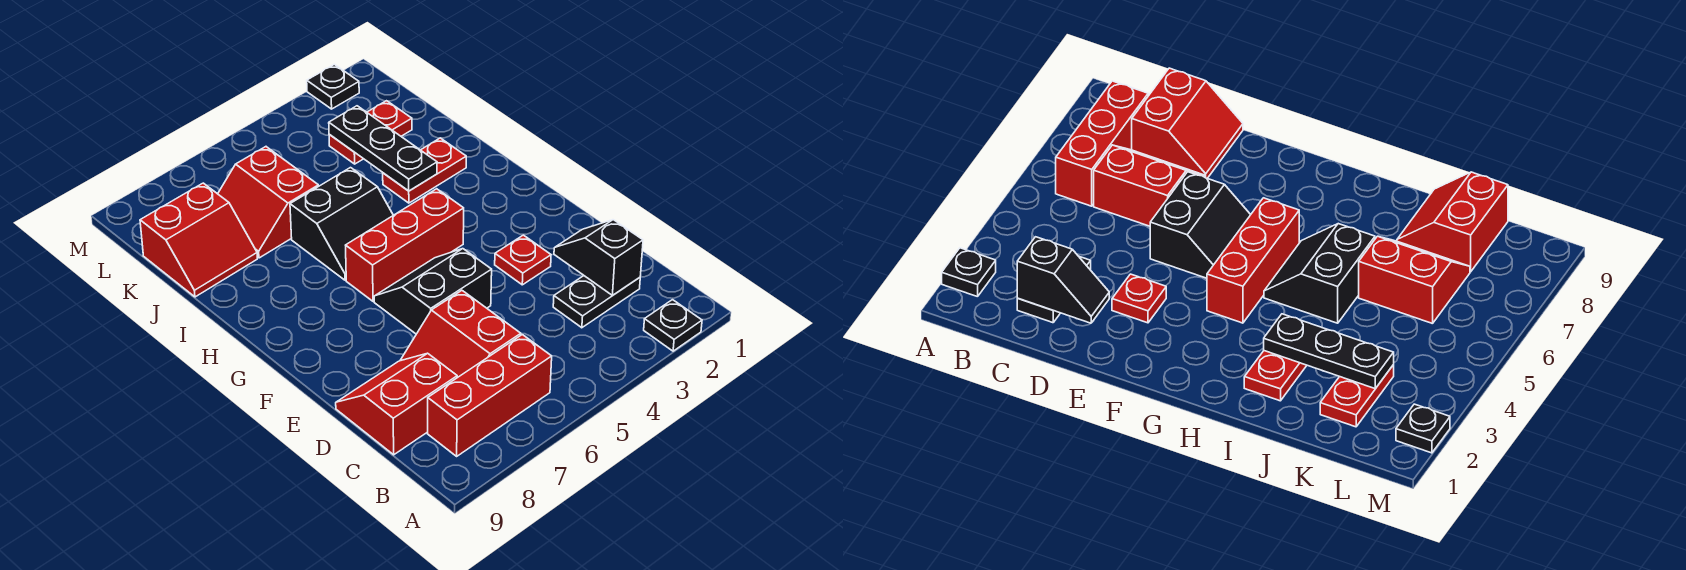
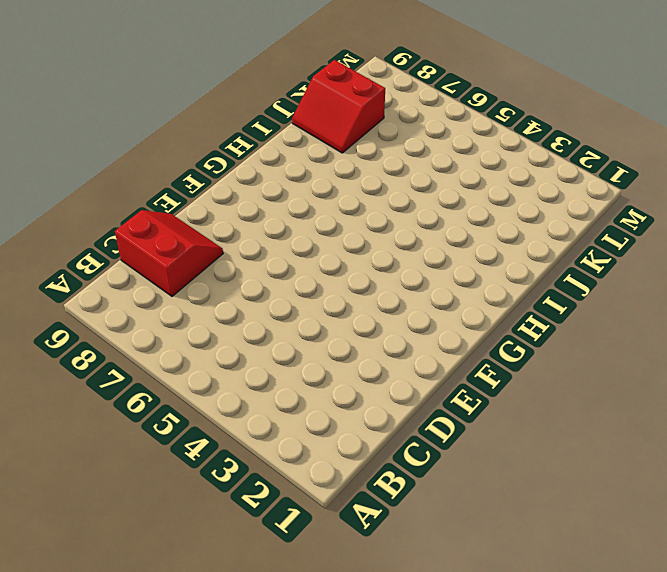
none -> black plate A2 level 1
none -> red brick B6:B8 level 1
none -> black plate C2:C3 level 1

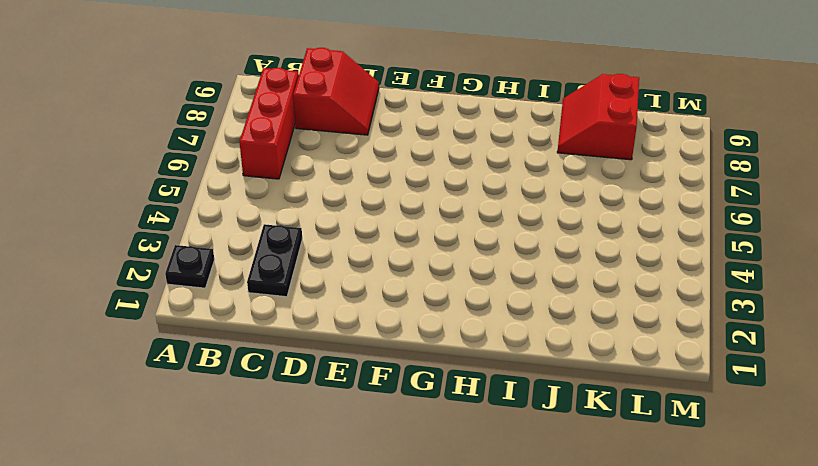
none -> red slope C6:D7 level 1 top 6
none -> red plate E3 level 1
none -> black slope E5:F6 level 1 top E

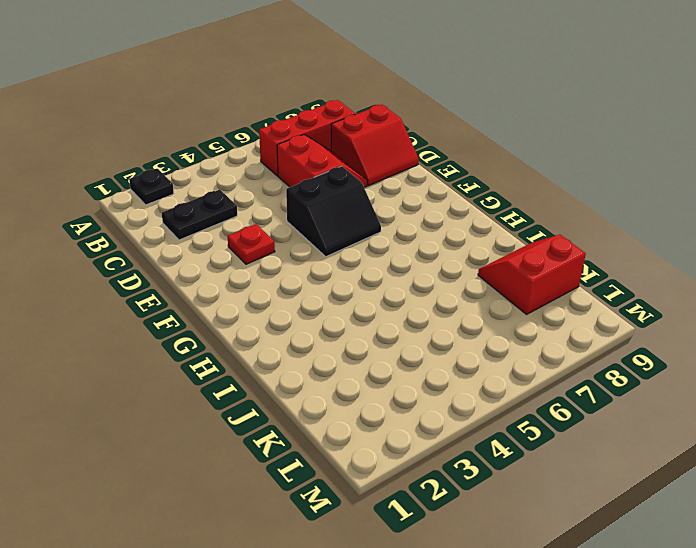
none -> red brick G4:G6 level 1
none -> black slope H5:I6 level 1 top I
none -> red plate I2:I3 level 1

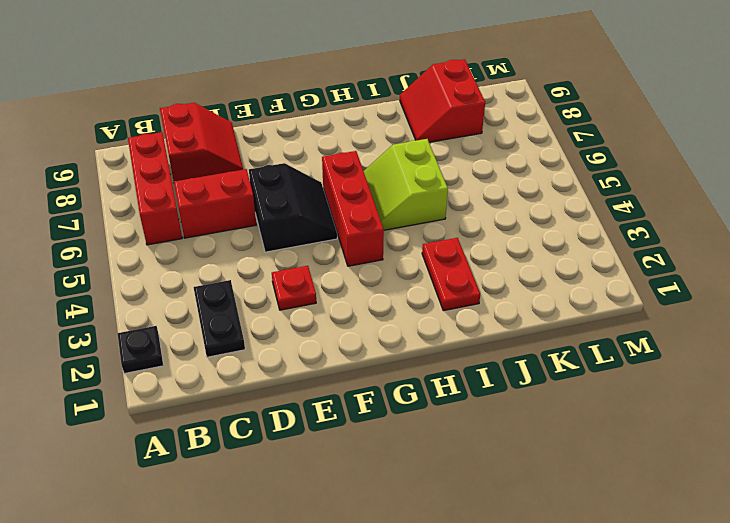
lime slope H5:I6 level 1 top I -> black slope H5:I6 level 1 top I
none -> red slope J6:K7 level 1 top 6
none -> red plate K2:K3 level 1
none -> black plate M2 level 1

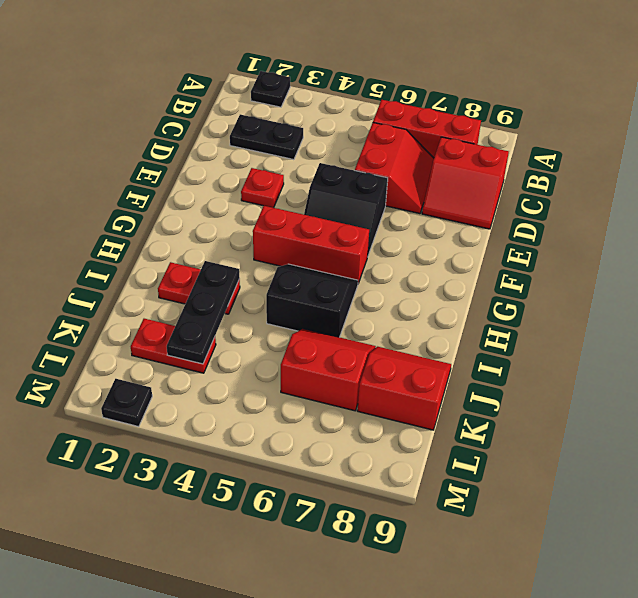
red slope J6:K7 level 1 top K -> red slope J6:K7 level 1 top 6
none -> black slope C2:D2 level 2 top C

